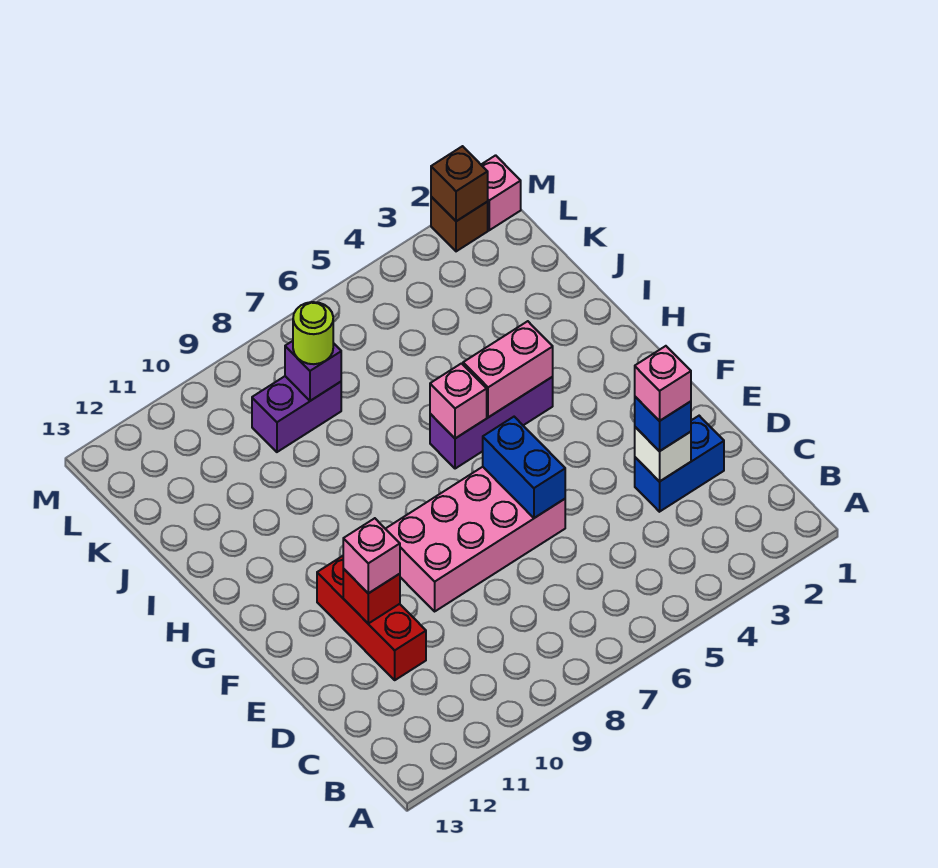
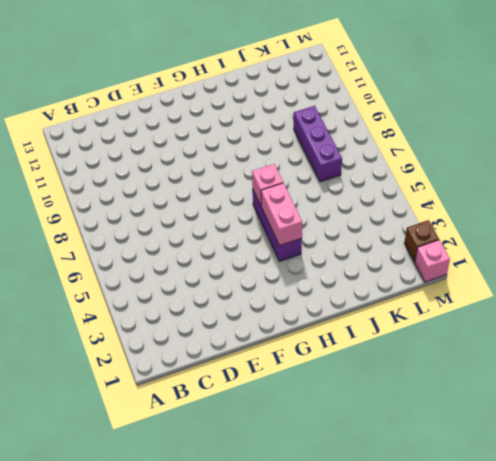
purple brick K7:K9 level 1 -> purple brick K8:K9 level 1
none -> blue brick D2:D3 level 1
none -> red brick D11:F11 level 1
none -> pink brick E6:F9 level 1

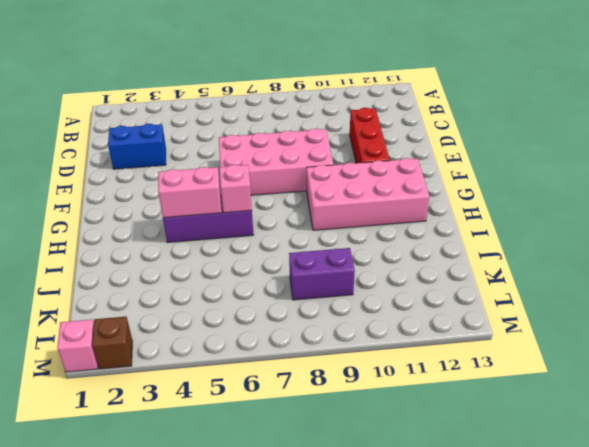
pink brick G9:H12 level 1 -> none
none -> white brick D3 level 2
none -> blue brick E6:F6 level 2
none -> red brick E11 level 2

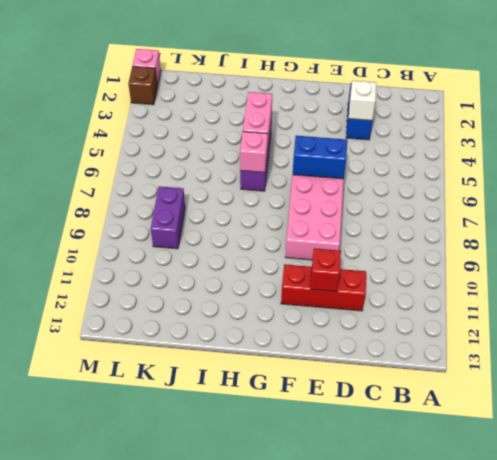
none -> purple brick K8 level 2
none -> brown brick M2 level 2
none -> blue brick D3 level 3

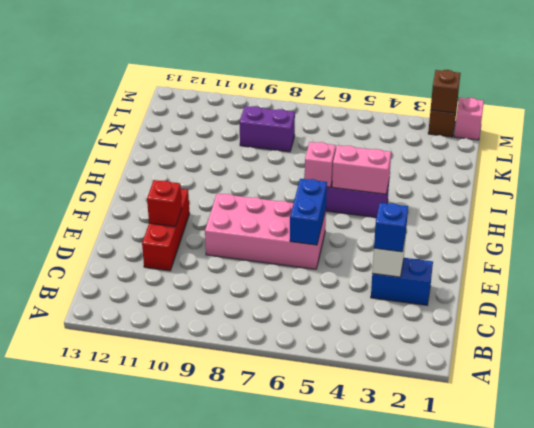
none -> purple brick K8 level 2
none -> pink brick E11 level 3
none -> lime round brick K8 level 3

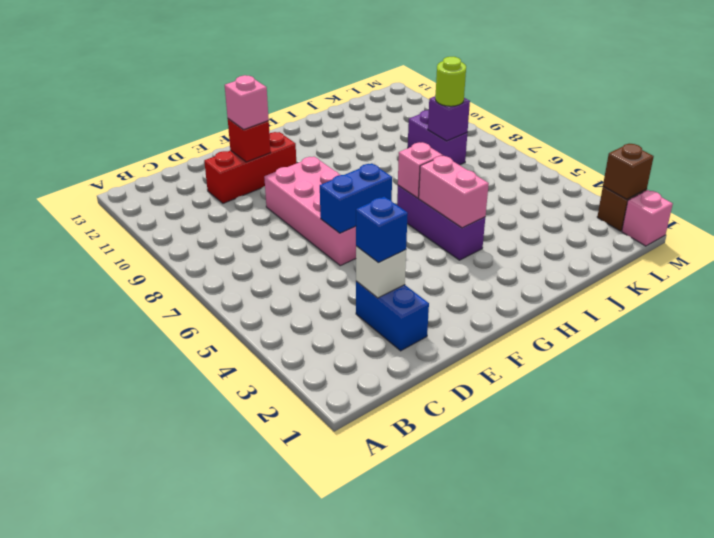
none -> pink brick D3 level 4

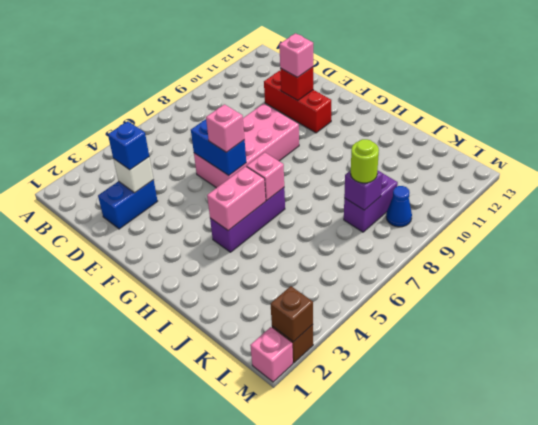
pink brick F6 level 3 -> pink brick D3 level 4
blue cone L9 level 1 -> none

